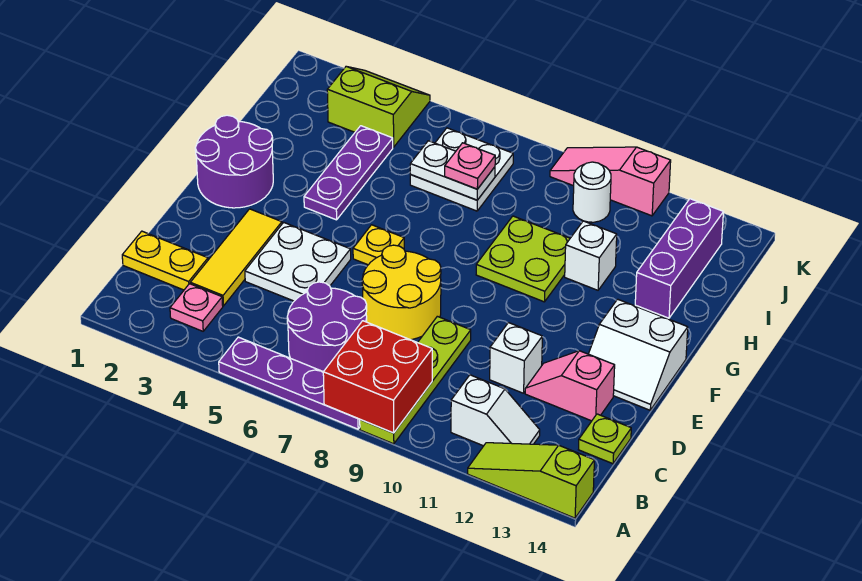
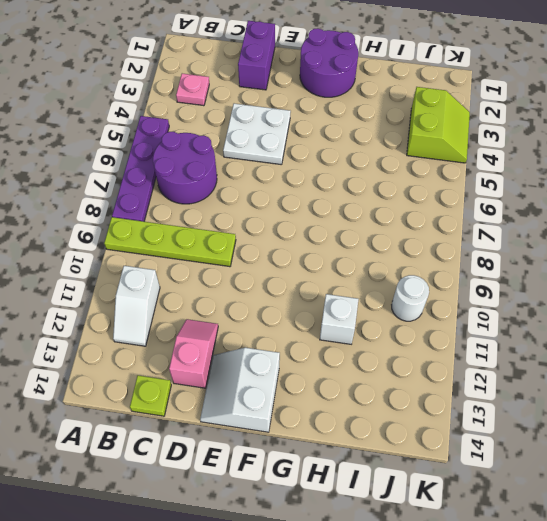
purple brick D1:D2 level 1 -> none
none -> lime slope A12:A14 level 1 top 14
none -> yellow plate C1:C2 level 1
none -> yellow tile C3:E3 level 1

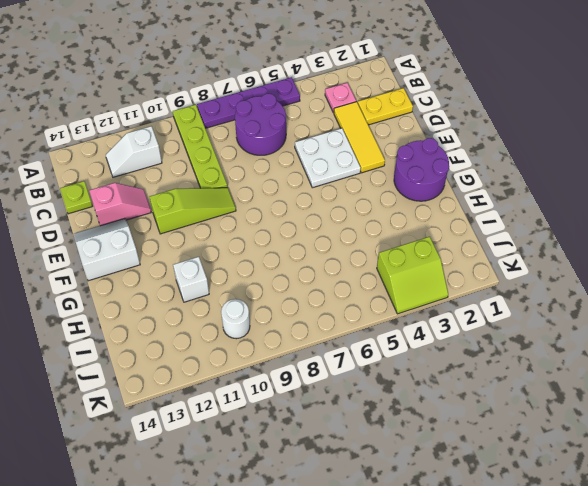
lime slope E9:E11 level 1 top 11 -> lime slope A12:A14 level 1 top 14
none -> yellow round brick D7:E8 level 1
none -> white brick D11 level 1
none -> yellow plate F6 level 1

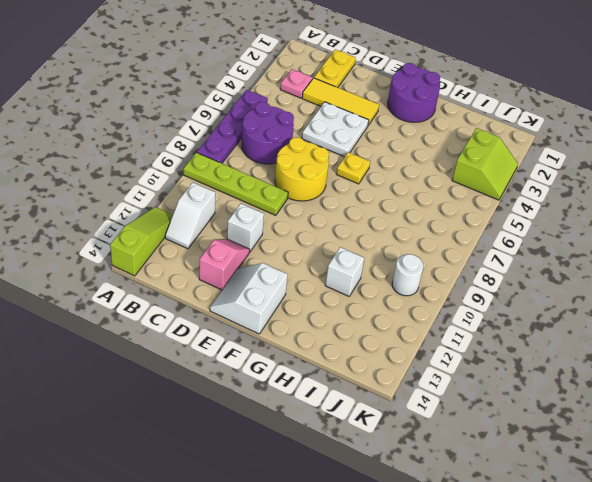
none -> lime plate C14 level 1
none -> purple plate G4:I4 level 1
none -> lime plate G9:H10 level 1

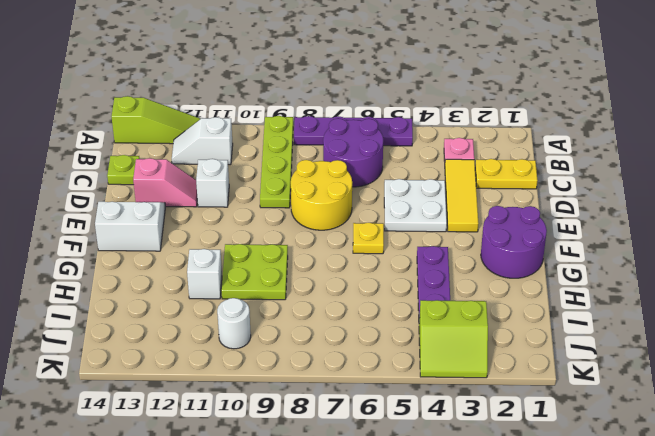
none -> purple brick H13:J13 level 1
none -> white plate I6:J7 level 1
none -> pink slope K9:K11 level 1 top 11

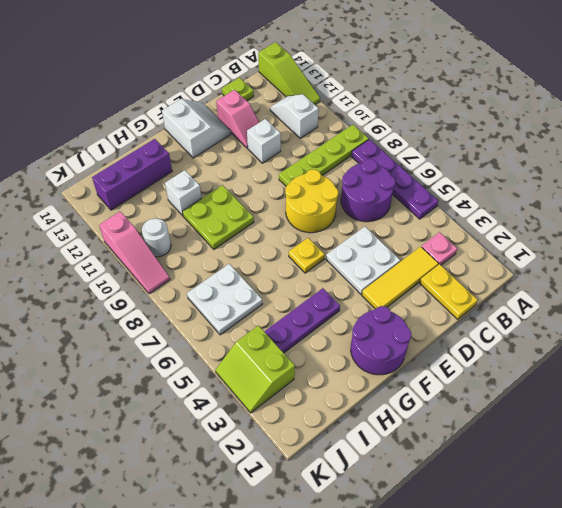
none -> red brick A8:B9 level 2
none -> white plate I6:I7 level 2
none -> pink plate I7 level 3

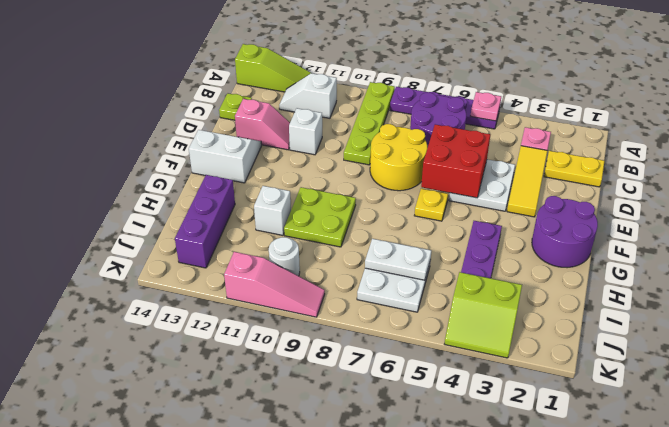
pink plate A5 level 2 -> pink plate I7 level 3
red brick D5:E6 level 2 -> red brick A8:B9 level 2

